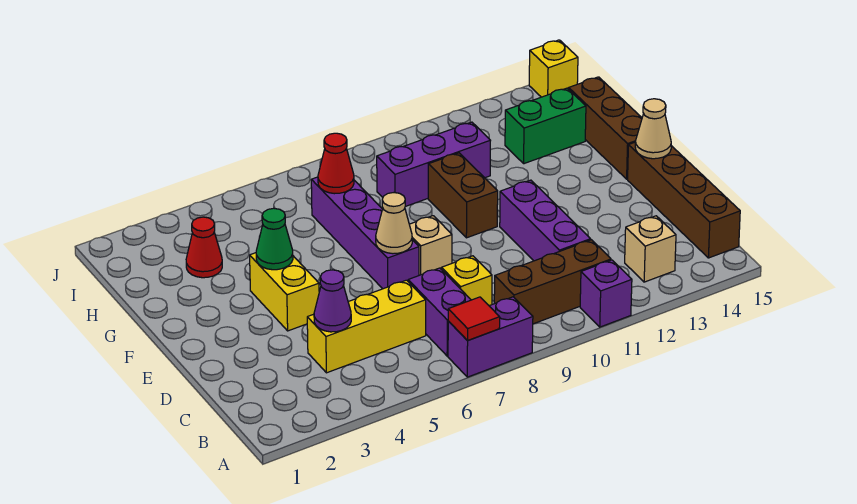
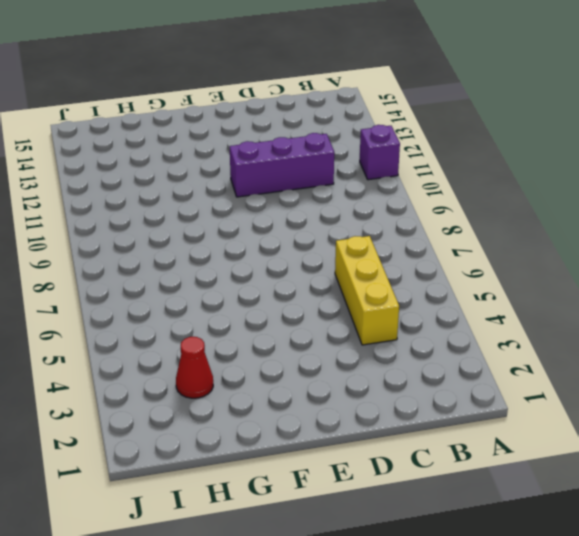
none -> purple brick A7:A8 level 1
none -> purple brick B7:C7 level 1
none -> brown brick B9:B11 level 1

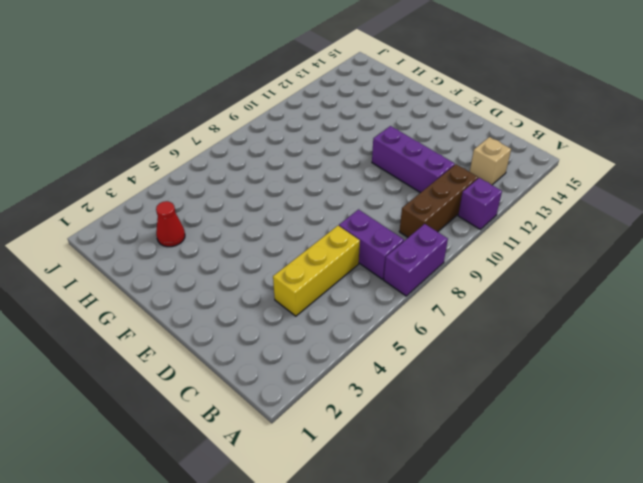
none -> brown brick B15:E15 level 1
none -> yellow brick C8 level 1
none -> yellow brick E4:F4 level 1

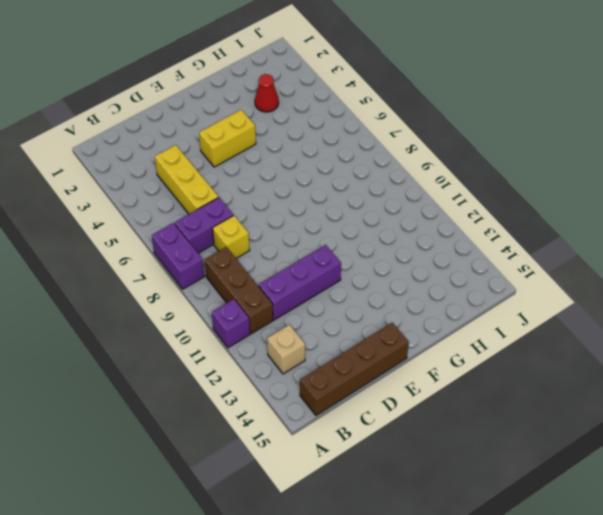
none -> purple brick E7:H7 level 1
none -> tan brick E8 level 1
none -> brown brick F10:G10 level 1

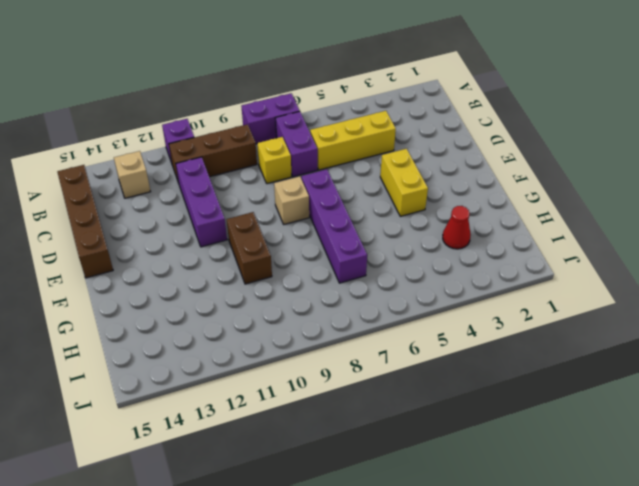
none -> brown brick F15:H15 level 1
none -> purple brick H9:H11 level 1
none -> green brick H13:H14 level 1

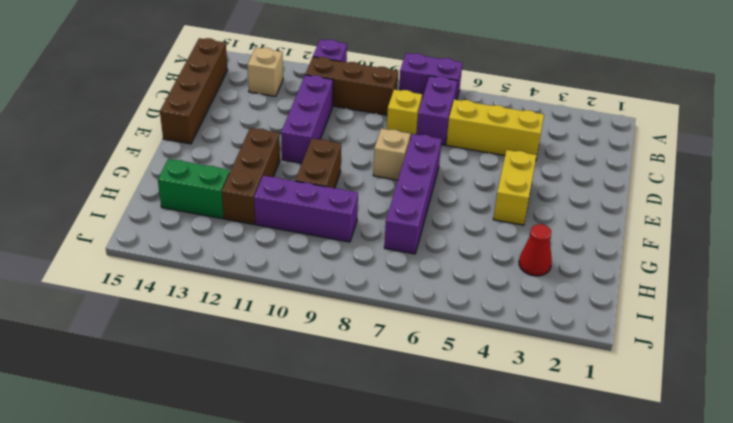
brown brick F12:H12 level 1 -> brown brick F15:H15 level 1
none -> yellow brick J15 level 1
none -> red tile A7 level 2
none -> purple cone C4 level 2

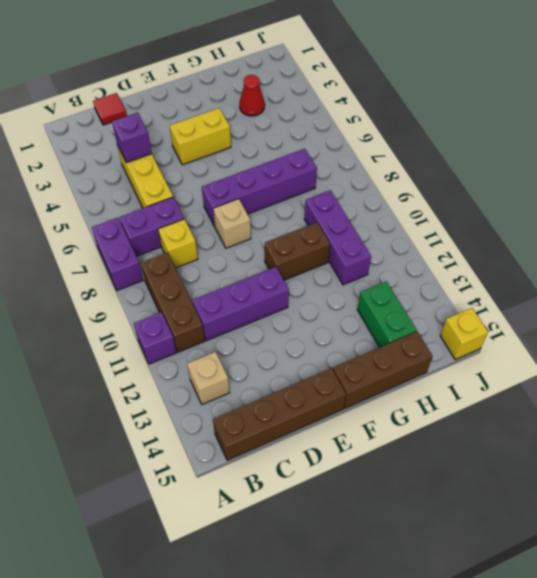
red tile C1 level 1 -> red tile A7 level 2
purple brick C4 level 2 -> purple cone C4 level 2
none -> tan cone E7 level 2
none -> tan cone E15 level 2
none -> green cone F4 level 2

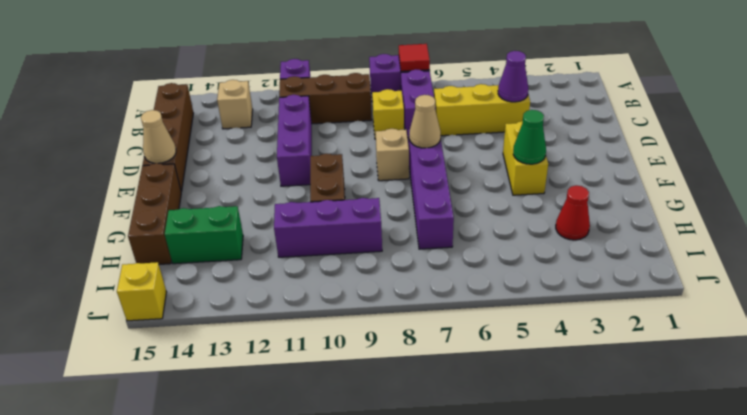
none -> red cone H7 level 2

